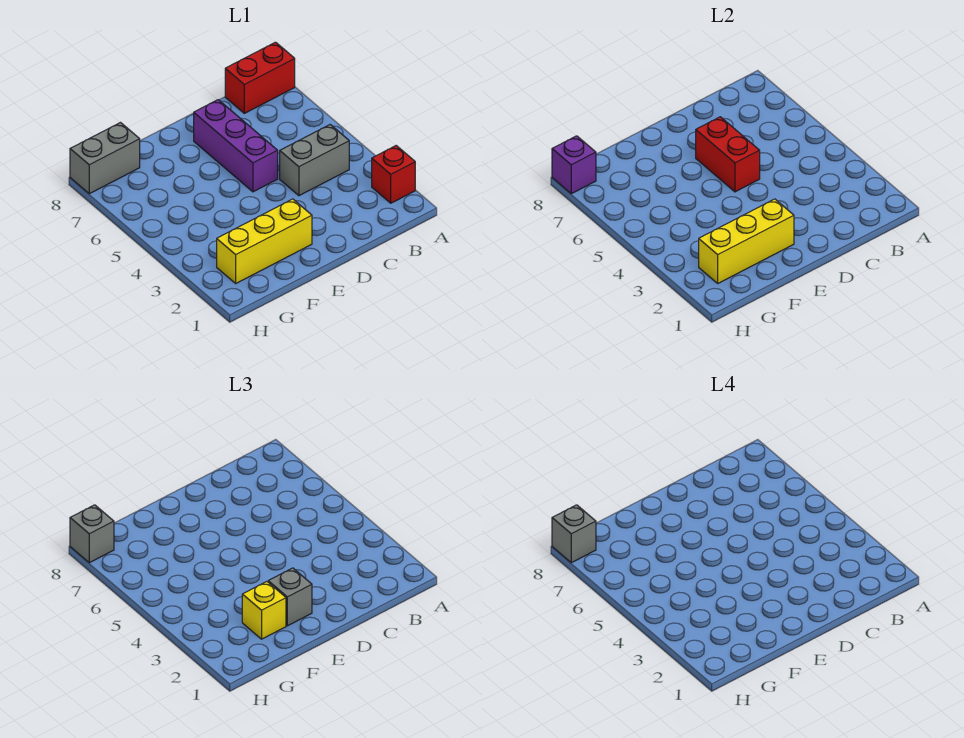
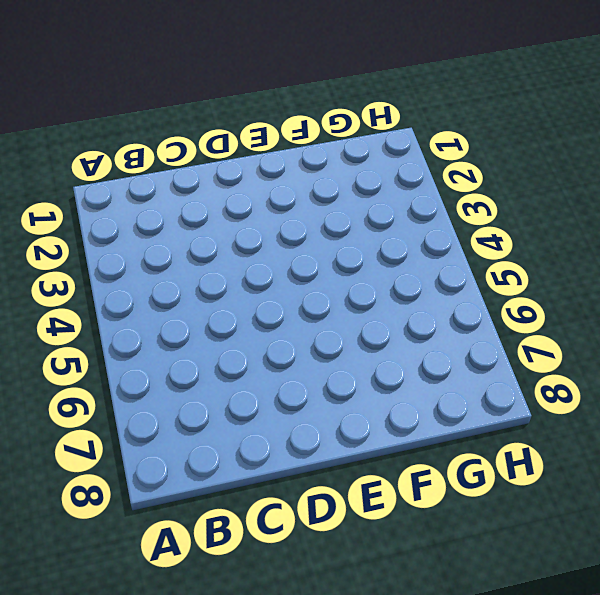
none -> red brick A2 level 1
none -> red brick A8:B8 level 1
none -> grey brick B4:C4 level 1

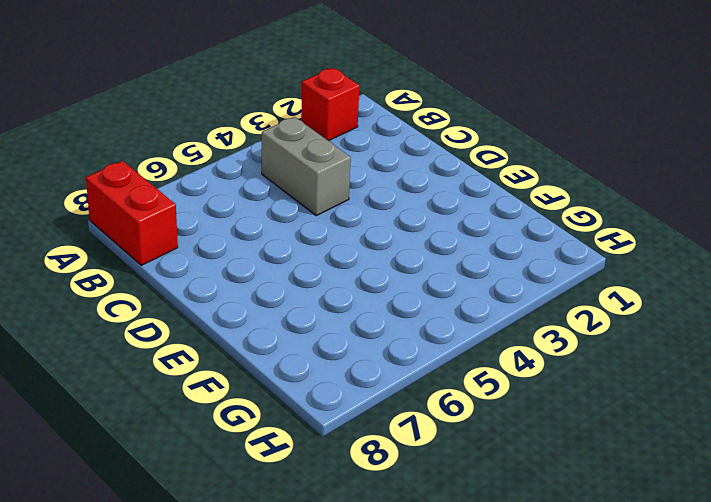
none -> purple brick D5:D7 level 1
none -> yellow brick E2:G2 level 1
none -> grey brick G8:H8 level 1

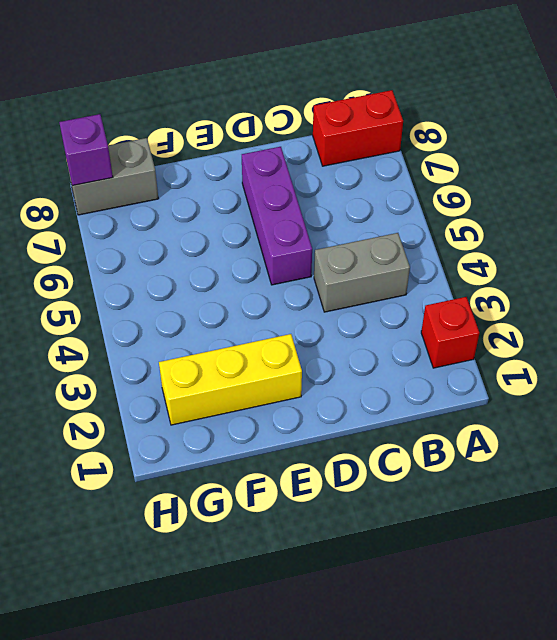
none -> red brick D5:D6 level 2
none -> yellow brick E2:G2 level 2
none -> grey brick E2 level 3

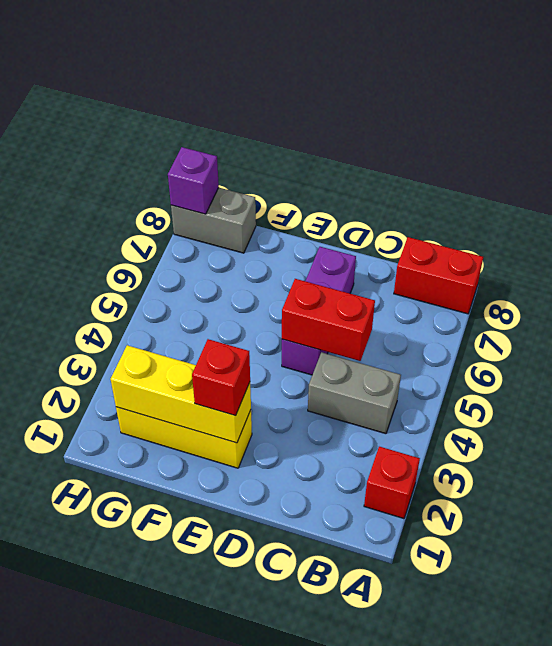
red brick C5:D5 level 2 -> red brick D5:D6 level 2
red brick E2 level 3 -> grey brick E2 level 3
none -> yellow brick F2 level 3
none -> grey brick H8 level 3
none -> grey brick H8 level 4

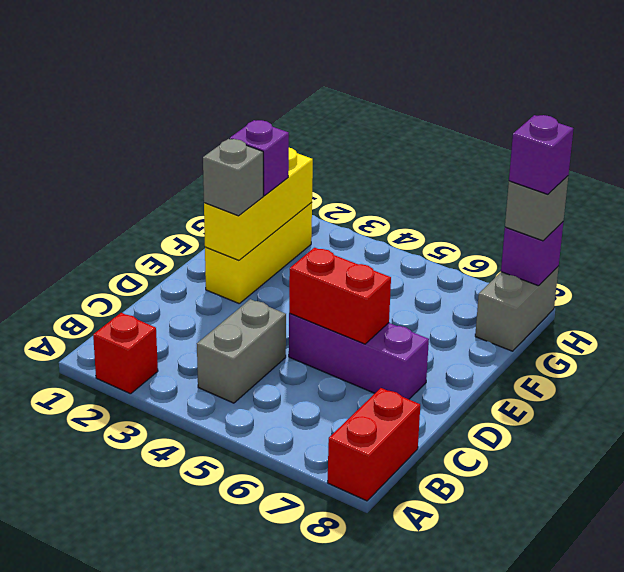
purple brick F2 level 3 -> yellow brick F2 level 3
purple brick H8 level 4 -> grey brick H8 level 4

